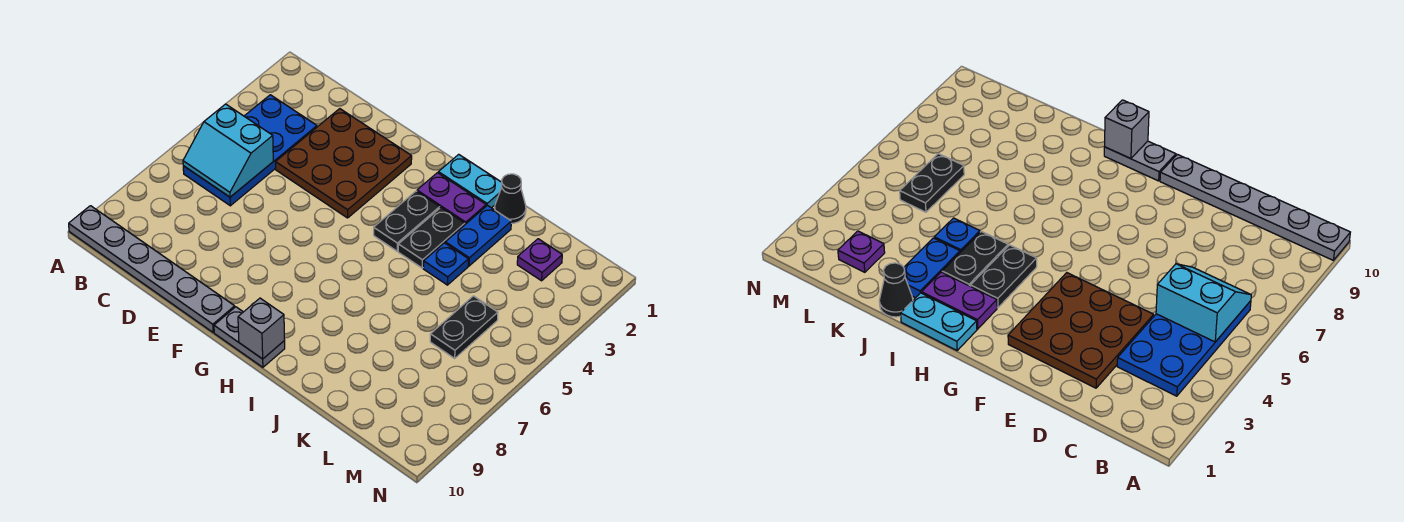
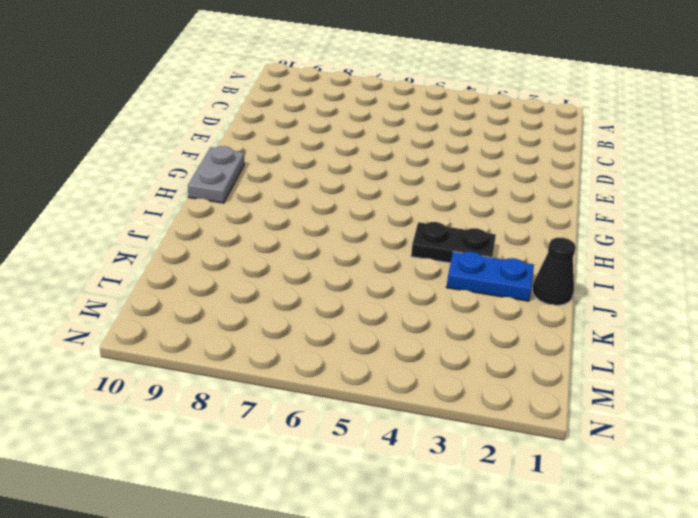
none -> grey plate A10:F10 level 1
none -> blue plate B3:C6 level 1
none -> brown plate D2:F4 level 1

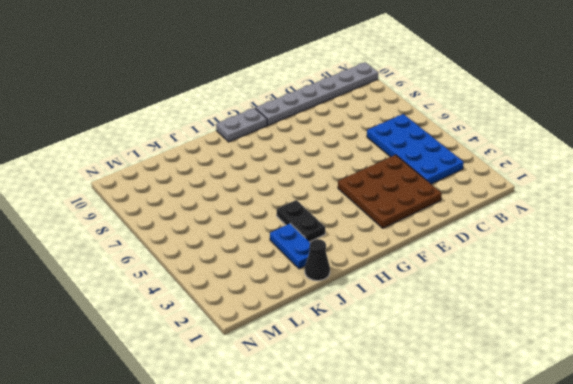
none -> cyan plate H1:I1 level 1
none -> purple plate H2:I2 level 1
none -> black plate H3:H4 level 1

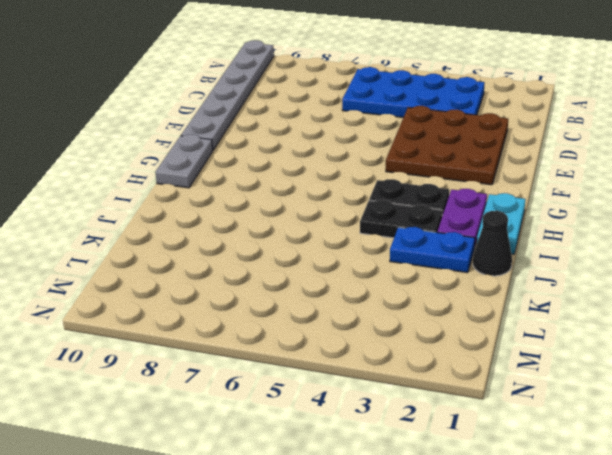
none -> blue plate J4 level 1
none -> purple plate L2 level 1
none -> black plate L5:L6 level 1

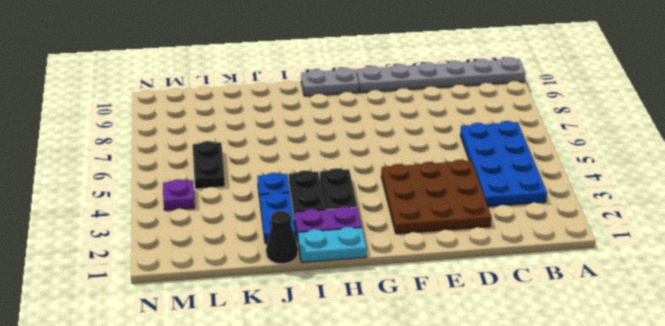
purple plate M4 level 1 -> purple plate L2 level 1
none -> cyan slope B5:C6 level 2 top 5
none -> grey brick H10 level 2

